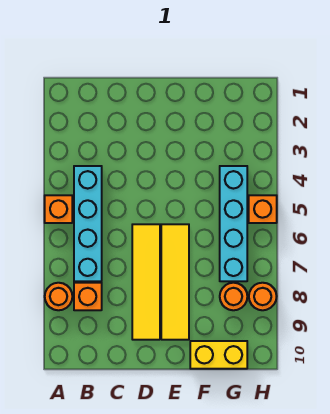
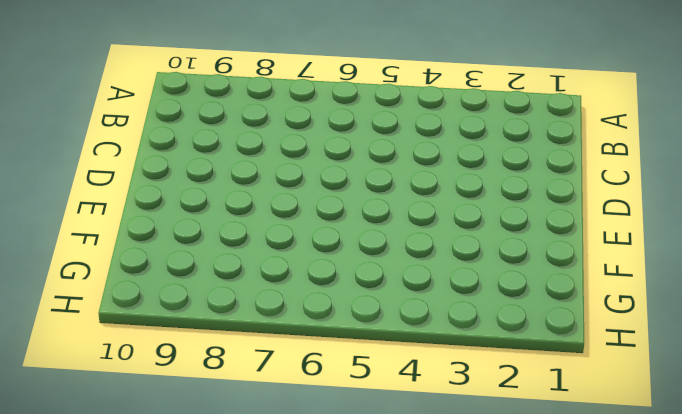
none -> orange brick A5 level 1
none -> orange round brick A8 level 1

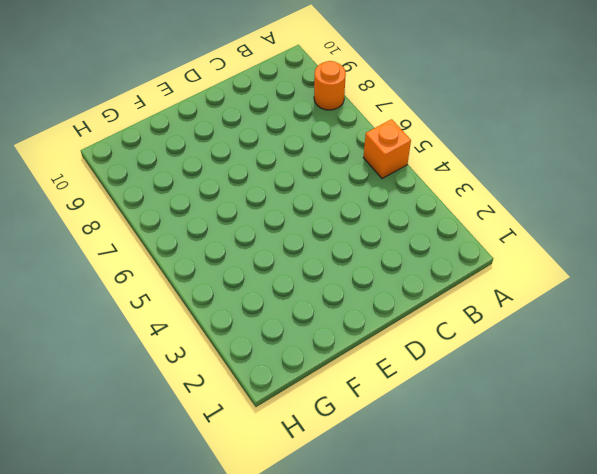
none -> cyan brick B4:B7 level 1
none -> orange brick B8 level 1

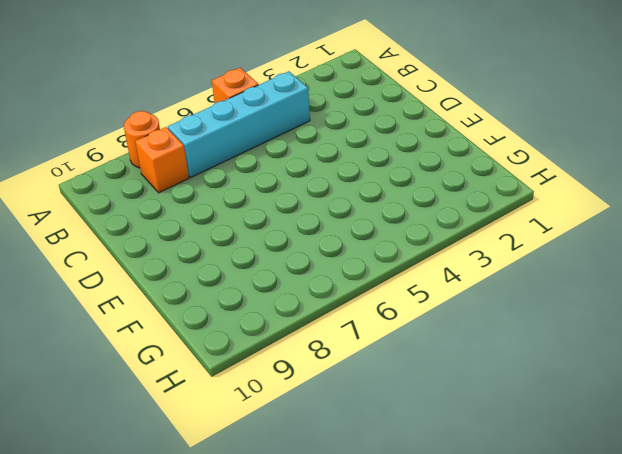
none -> yellow tile D6:D9 level 1
none -> yellow tile E6:E9 level 1

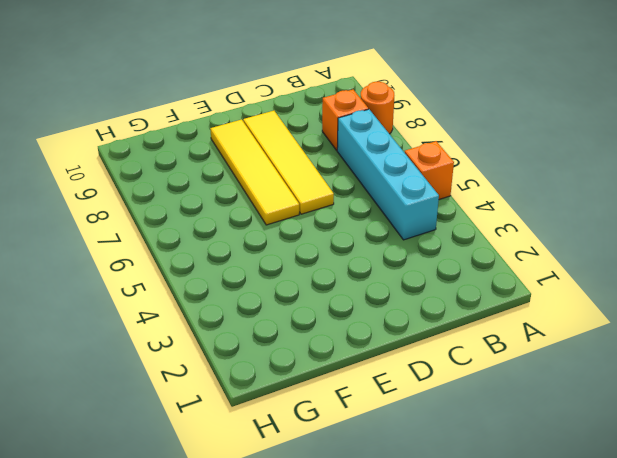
none -> yellow brick F10:G10 level 1
none -> cyan brick G4:G7 level 1

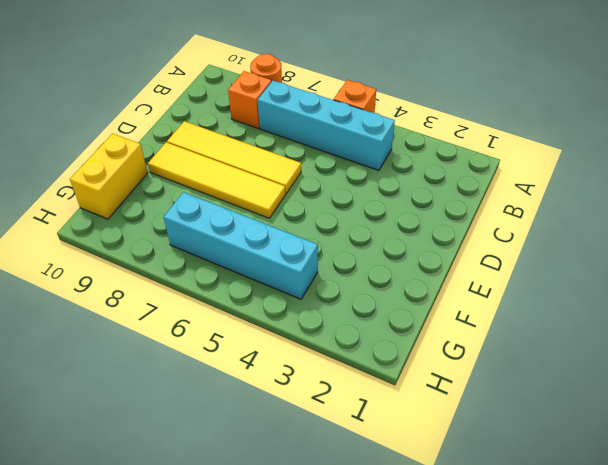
none -> orange round brick G8 level 1
none -> orange brick H5 level 1

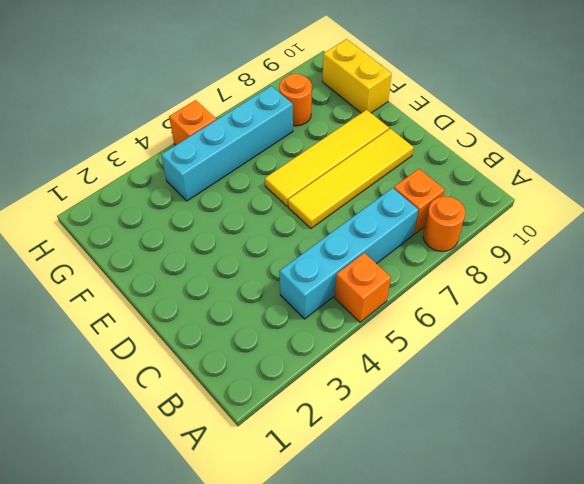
none -> orange round brick H8 level 1

